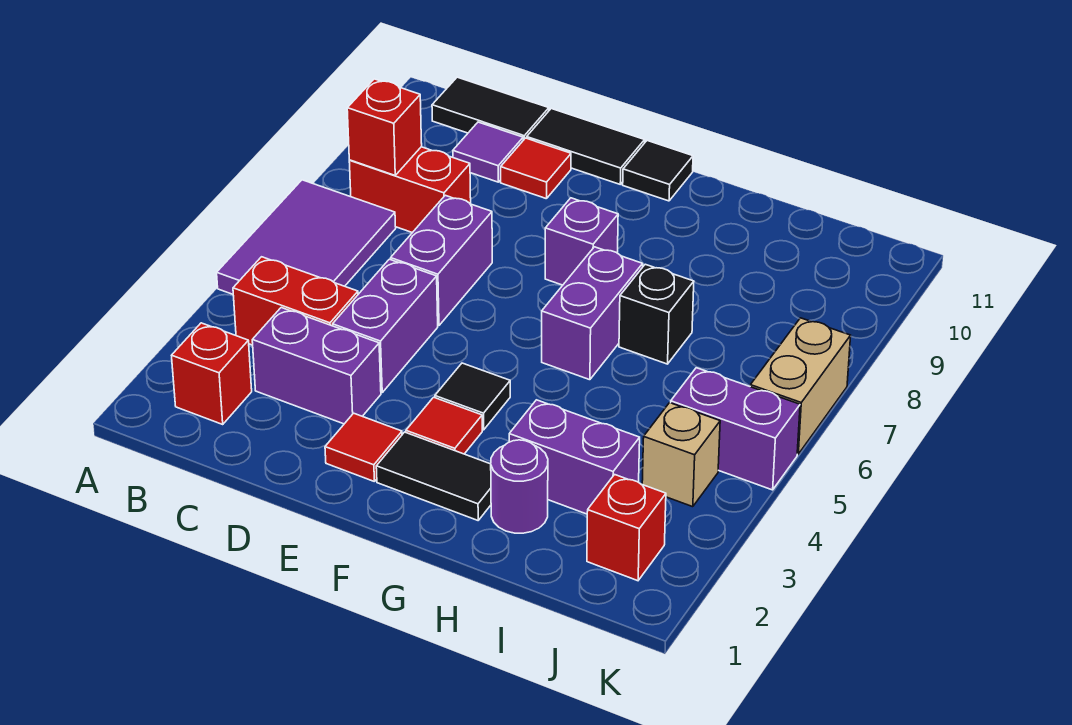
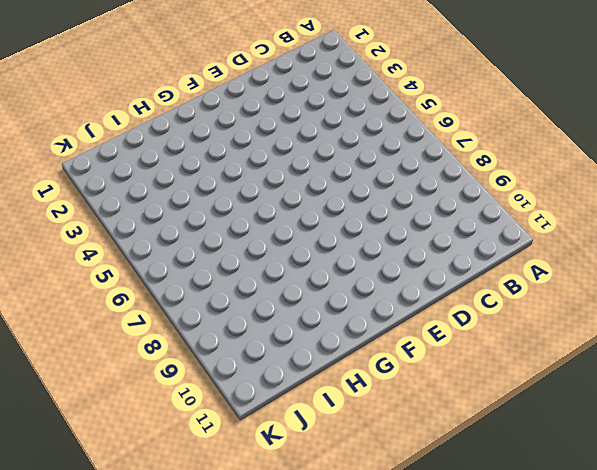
none -> purple tile A5:B7 level 1
none -> red brick B2 level 1
none -> red brick B4:C4 level 1

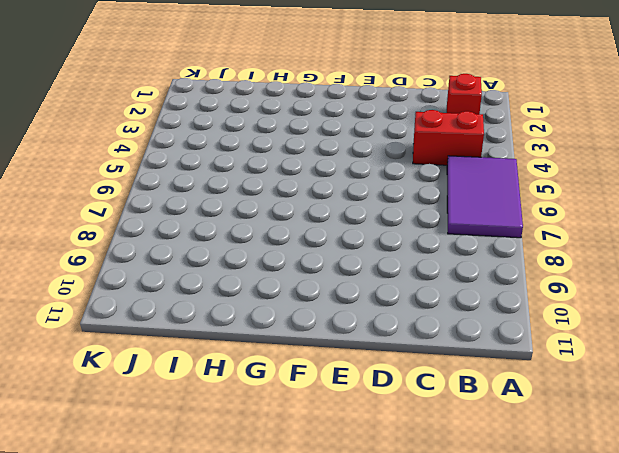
none -> red brick B8:C8 level 1
none -> black tile B11:C11 level 1
none -> purple brick C3:D3 level 1

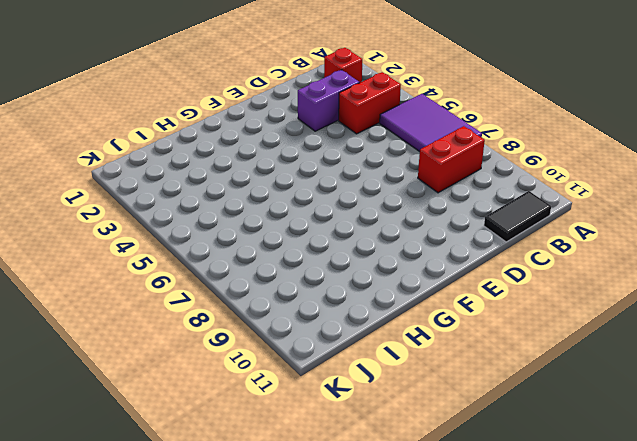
none -> purple tile C10 level 1
none -> purple brick D4:D5 level 1
none -> purple brick D6:D7 level 1

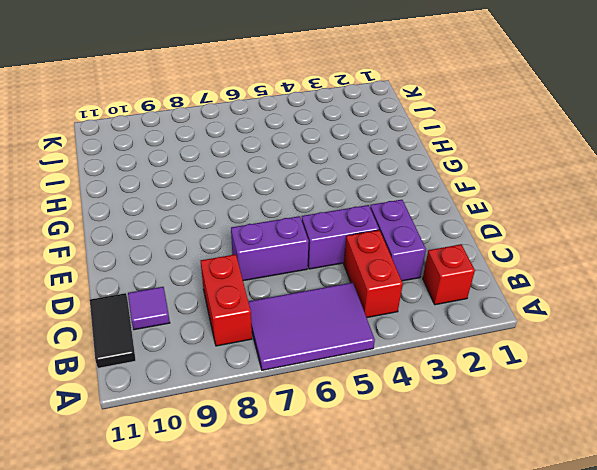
none -> red tile D10 level 1
none -> black tile D11:E11 level 1
none -> red tile E2 level 1

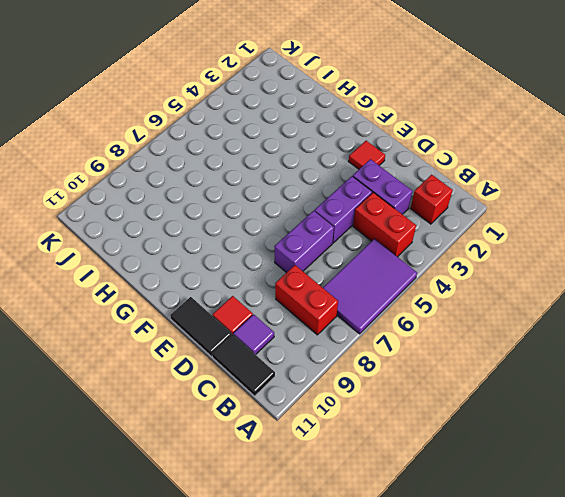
none -> black tile F2:G2 level 1
none -> red tile F3 level 1
none -> black tile F4 level 1

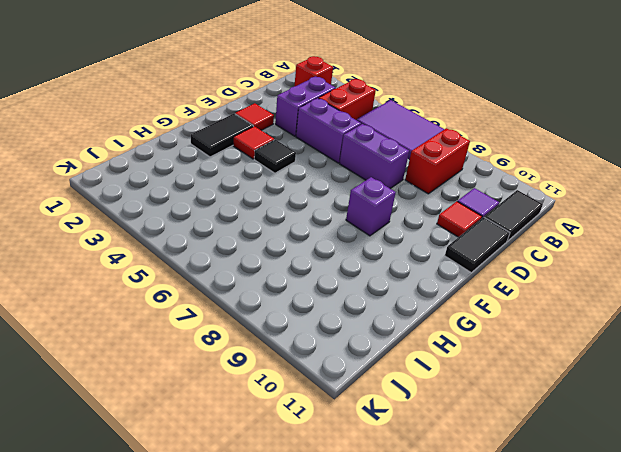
none -> black tile F11 level 1
none -> purple brick G6:G7 level 1
none -> purple round brick H2 level 1

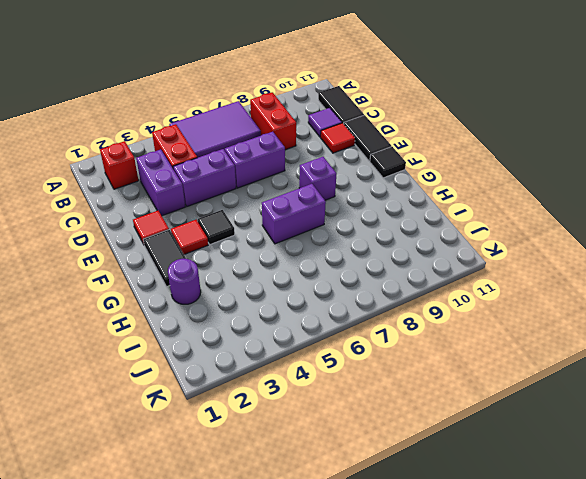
none -> purple brick H3:I3 level 1
none -> black brick H7 level 1
none -> red brick J2 level 1

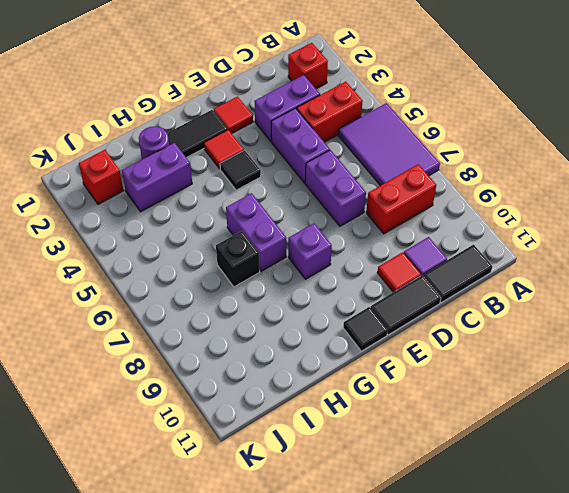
none -> tan brick J4 level 1
none -> purple brick J5:K5 level 1
none -> tan brick K6:K7 level 1

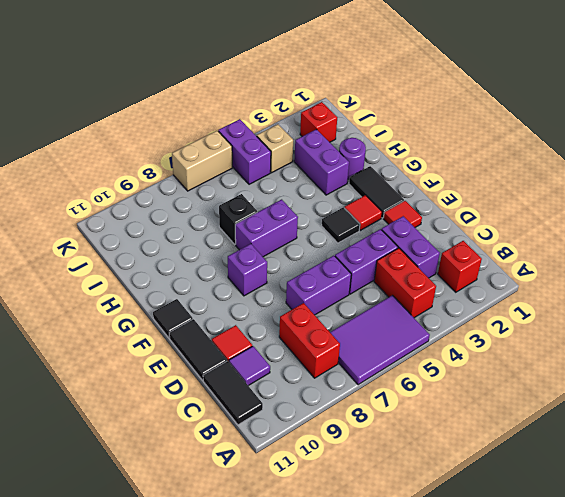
none -> red brick B8 level 2

